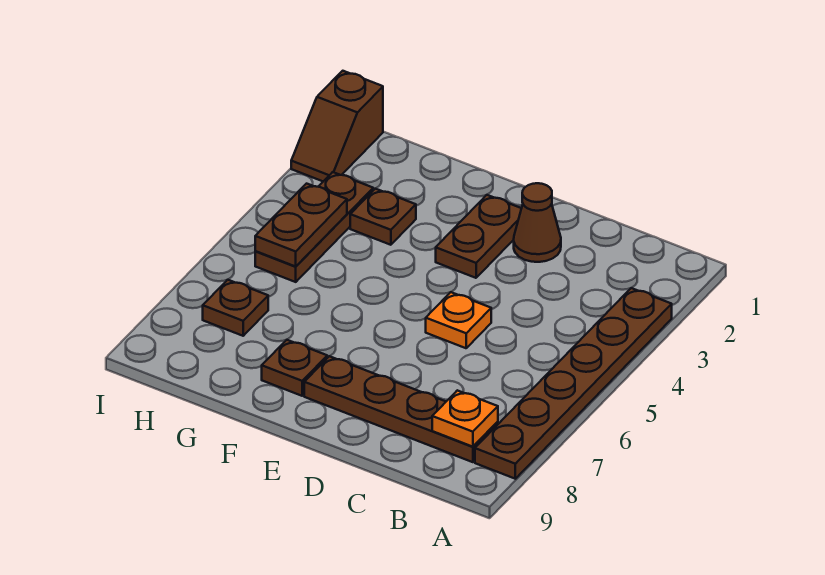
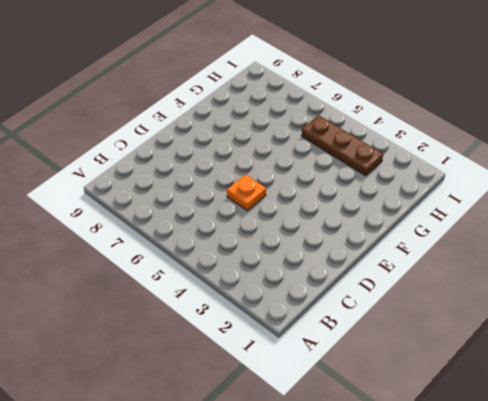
none -> brown plate A3:A8 level 1
none -> brown plate B8:E8 level 1
none -> brown cone D2 level 1

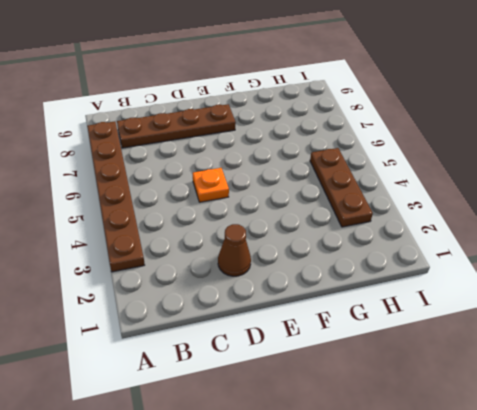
none -> brown plate E2:E3 level 1
none -> brown plate F8 level 1
none -> brown plate G3 level 1

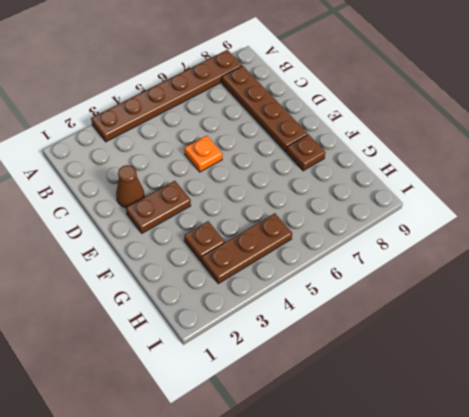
none -> brown plate H7 level 1
none -> brown slope I1:I2 level 1 top 1
none -> orange plate B8 level 2

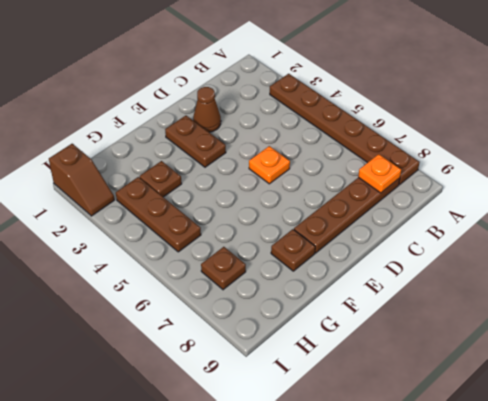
none -> brown plate H4:H5 level 2

